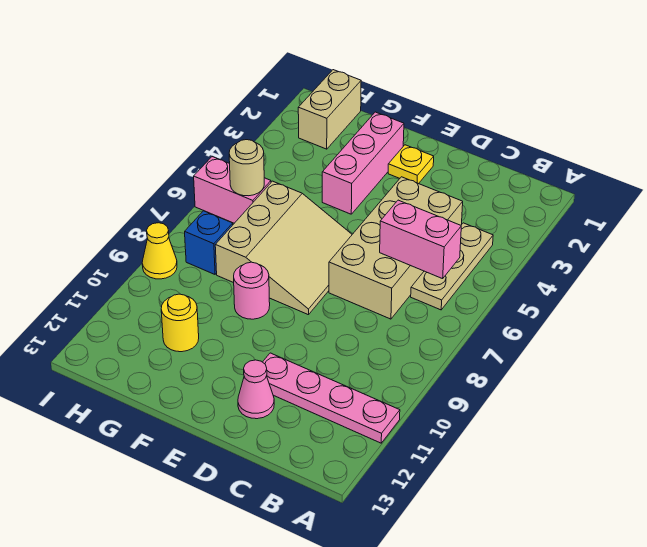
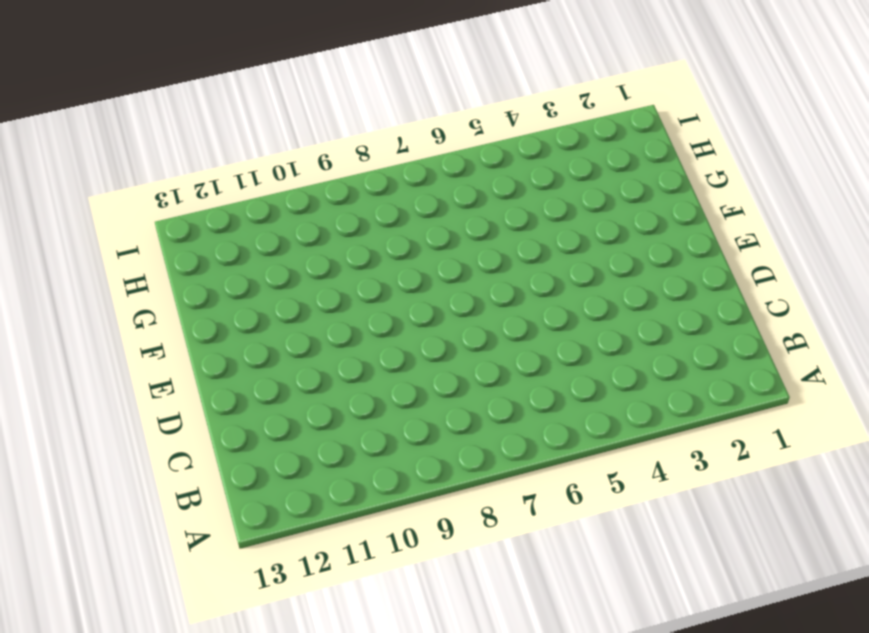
none -> pink plate A11:D11 level 1
none -> tan plate B4:B6 level 1
none -> tan brick C4:D7 level 1

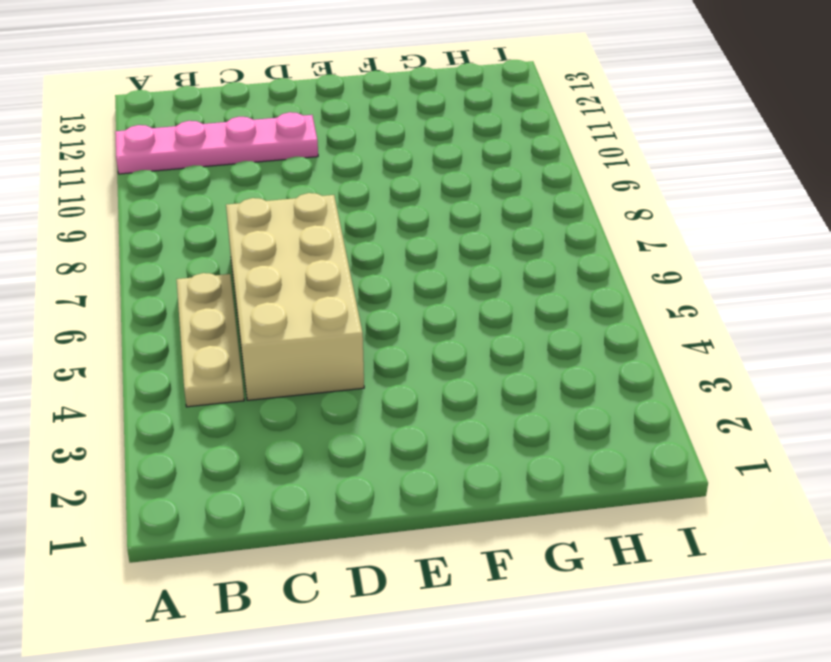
none -> pink cone D12 level 1
none -> yellow plate E2 level 1
none -> tan slope E6:G8 level 1 top G

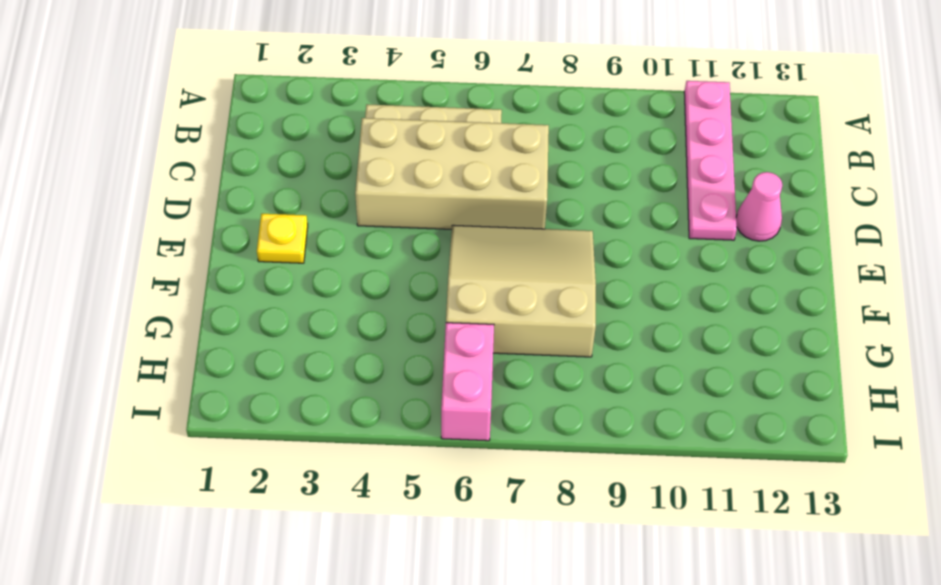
none -> pink brick F2:F4 level 1
none -> pink round brick F9 level 1
none -> yellow round brick G11 level 1

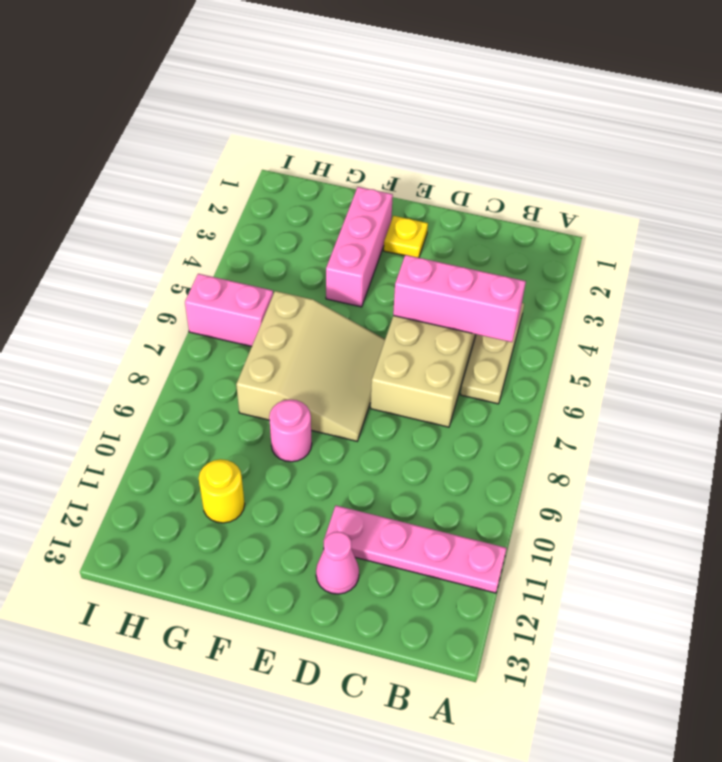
pink brick B5:D5 level 2 -> none
none -> tan brick H1:H2 level 1
none -> blue brick H8 level 1
none -> yellow cone I9 level 1

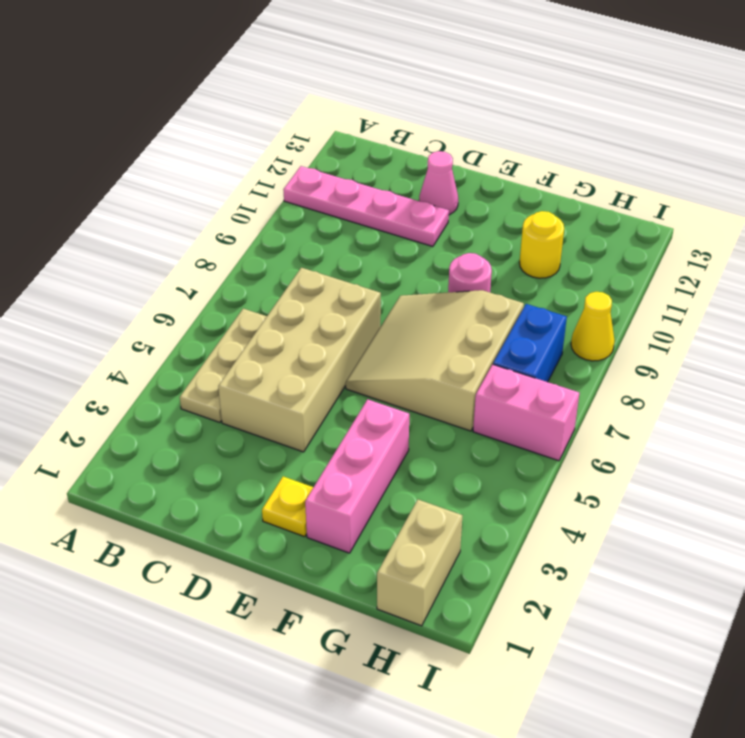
blue brick H7:H8 level 1 -> blue brick H8 level 1
none -> pink brick B6:C6 level 2
none -> tan round brick H6 level 2

